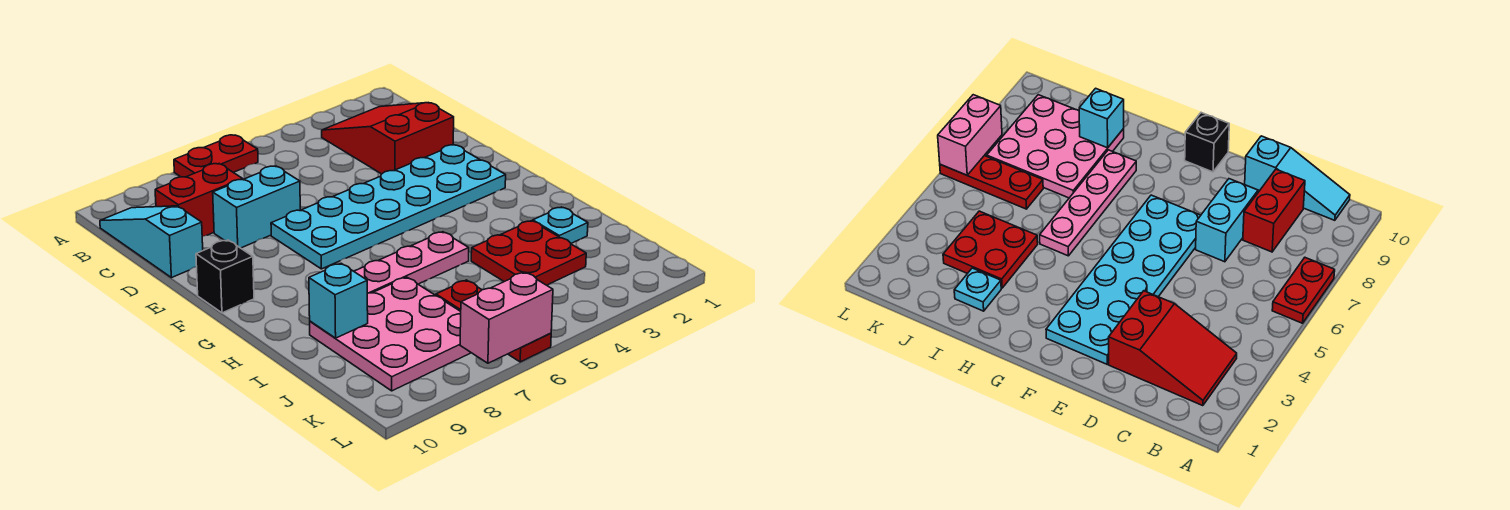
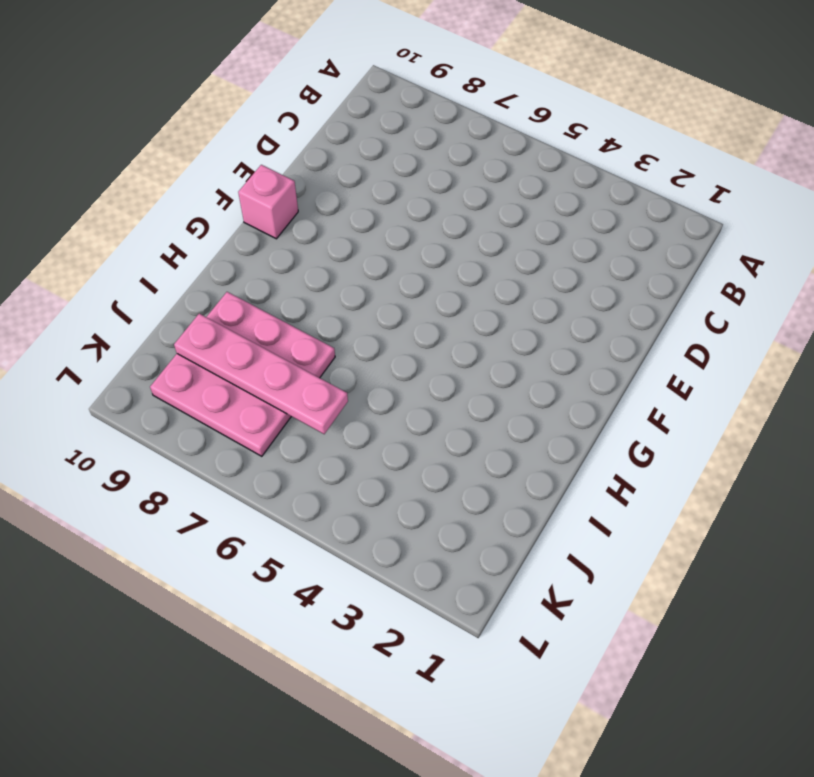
pink brick F10 level 1 -> black brick F10 level 1
pink plate J6:J9 level 2 -> pink plate H5:H8 level 1
none -> red plate A6:A7 level 1
none -> red slope B2:D3 level 1 top D
none -> cyan slope B10:D10 level 1 top D

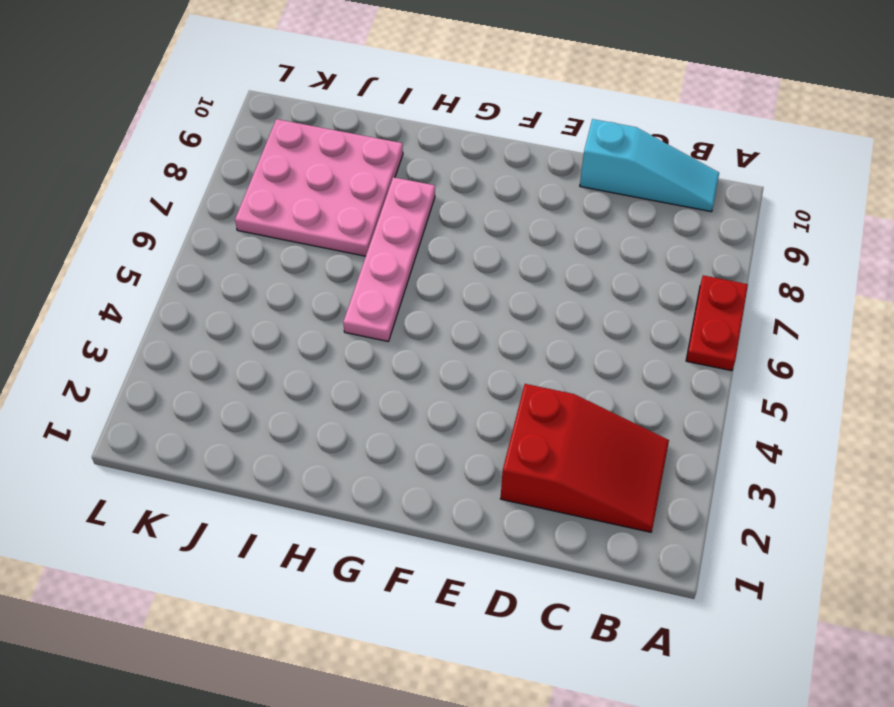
none -> red brick C8:C9 level 1
none -> cyan brick D7:D8 level 1
none -> cyan plate E2:F7 level 1

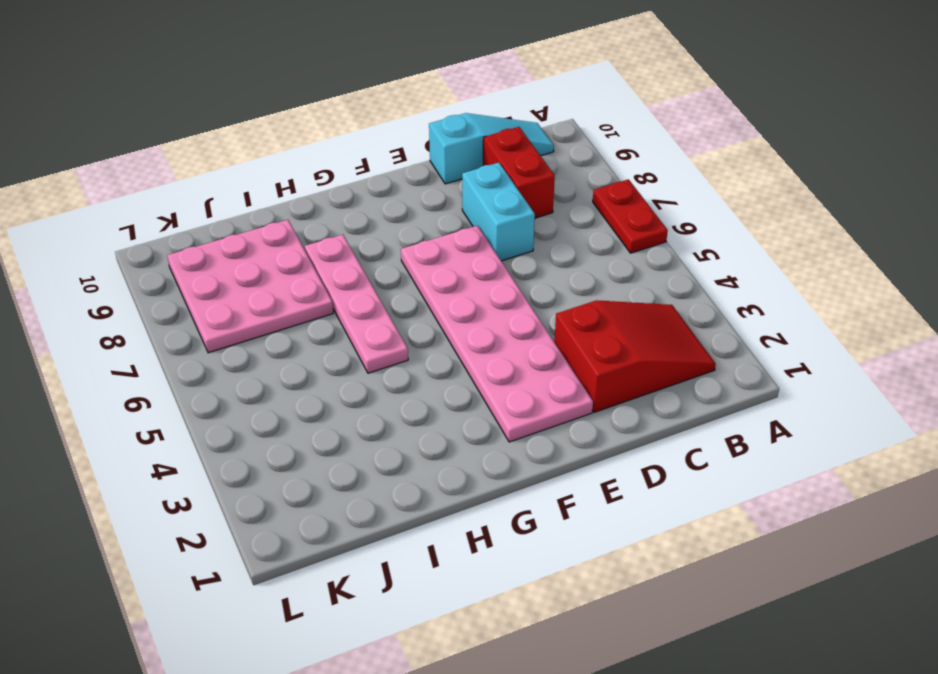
pink plate E2:F7 level 1 -> cyan plate E2:F7 level 1
none -> black brick F10 level 1
none -> cyan plate I2 level 1
none -> red plate I3:J4 level 1

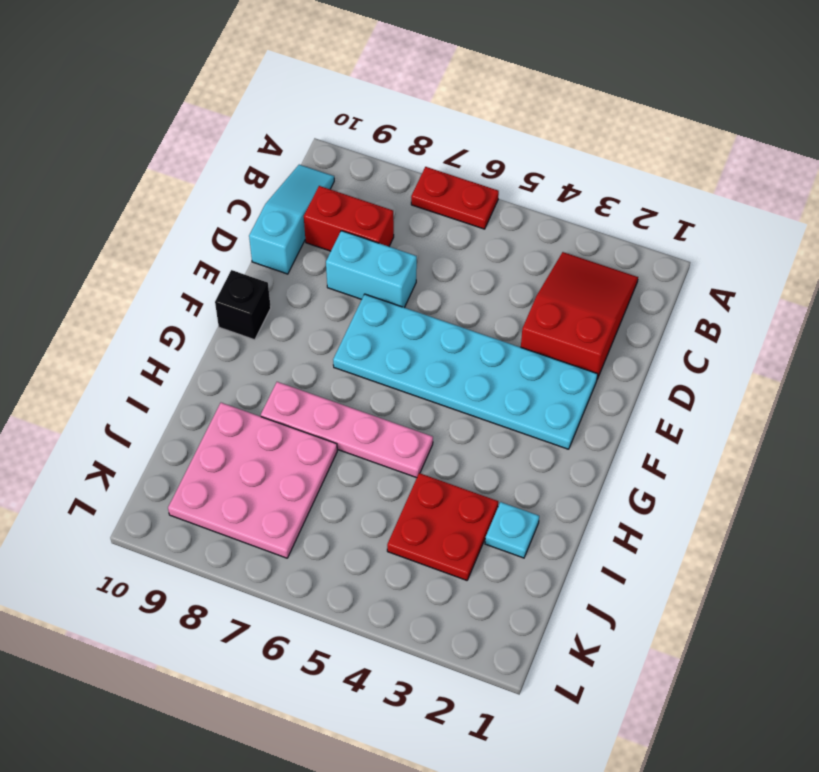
none -> red plate J6:L6 level 1
none -> cyan brick I9 level 2
none -> pink brick L6:L7 level 2

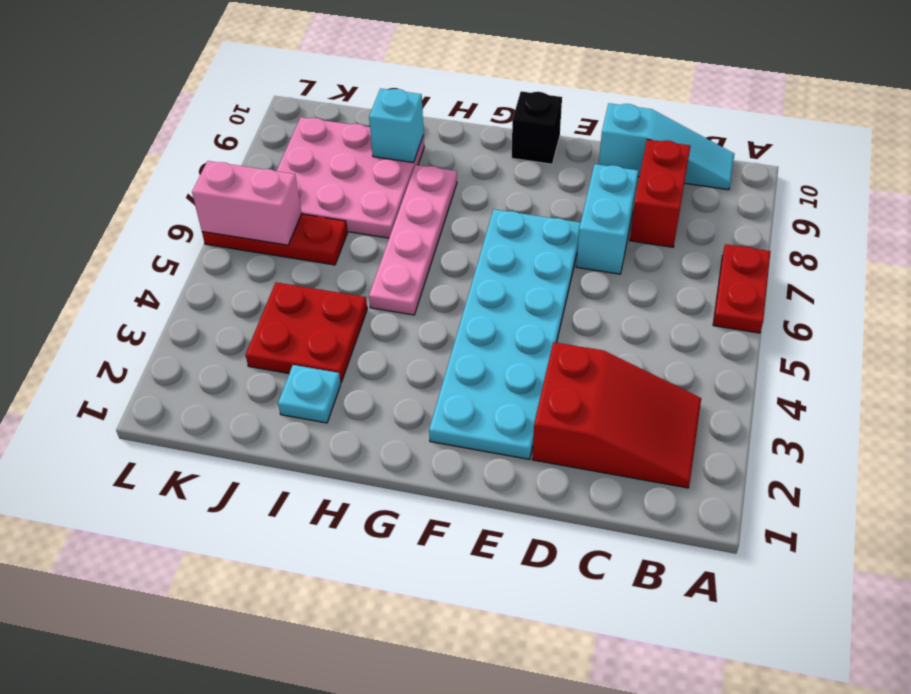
pink brick K6:L6 level 2 -> pink brick L6:L7 level 2

